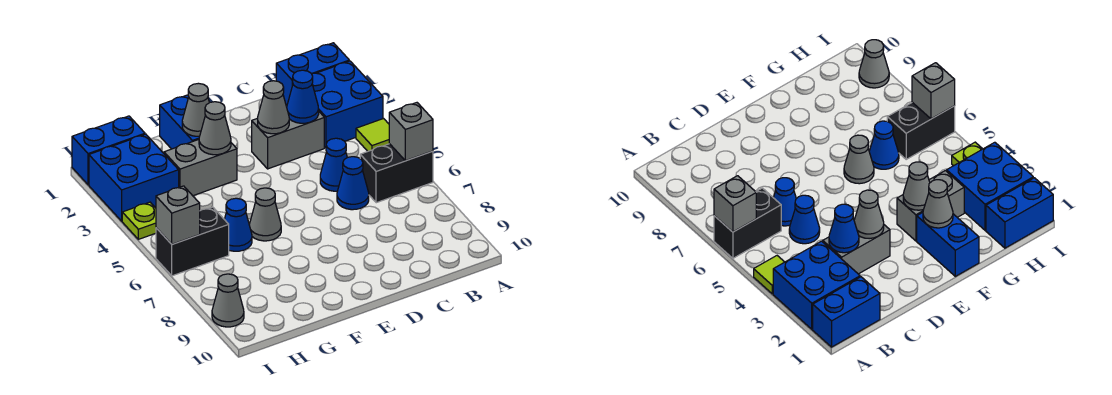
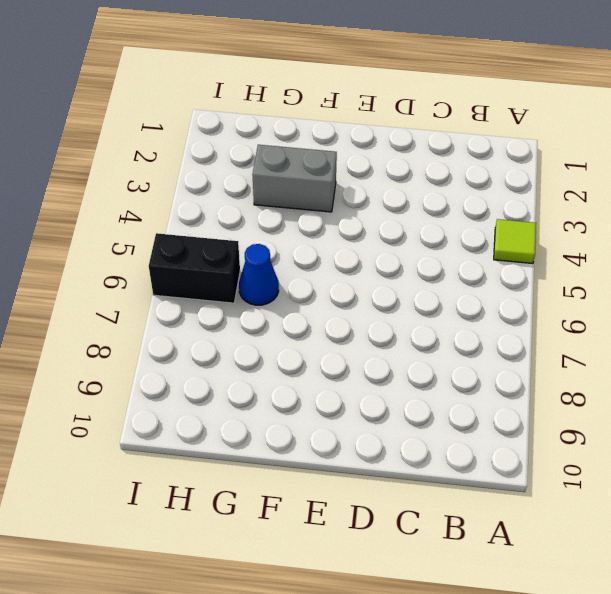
none -> blue brick A1:B1 level 1
none -> blue brick A2:B3 level 1
none -> black brick A6:B6 level 1

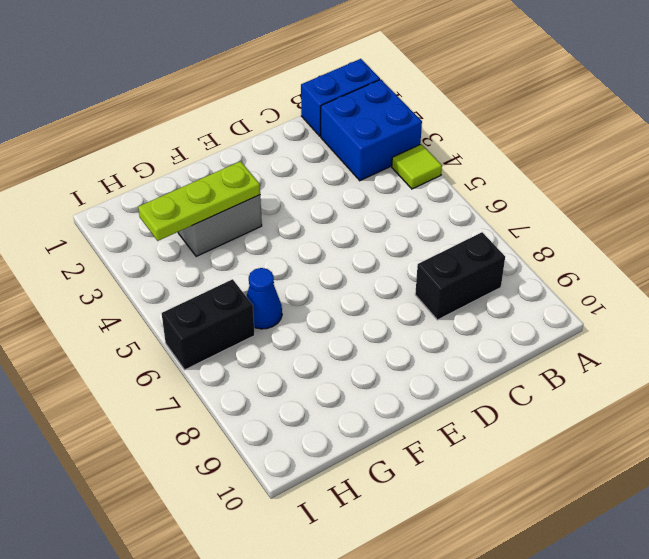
black brick B8:C8 level 1 -> black brick A6:B6 level 1
lime plate F3:H3 level 2 -> grey cone F3 level 2
none -> grey brick C3:D3 level 1
none -> blue cone C5 level 1
none -> blue cone C6 level 1

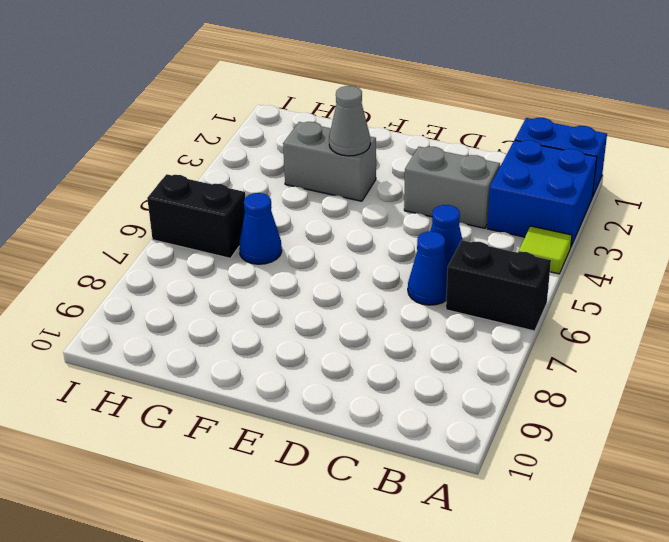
none -> blue brick F1:F2 level 1
none -> grey cone F6 level 1
none -> blue brick H1:I1 level 1

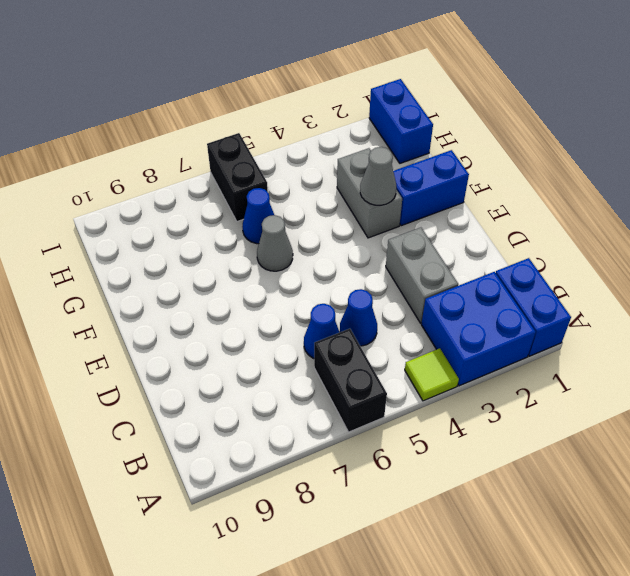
none -> blue brick H2:I3 level 1
none -> lime plate I4 level 1
none -> grey cone I9 level 1

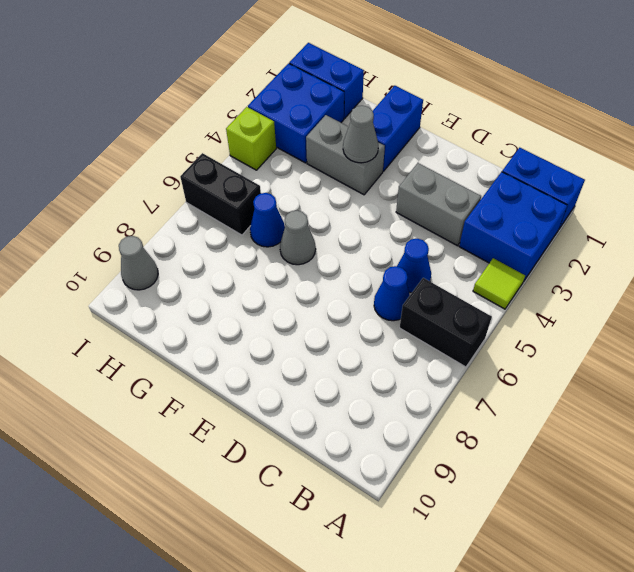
lime brick I4 level 1 -> lime plate I4 level 1
none -> grey brick A6 level 2
none -> blue cone C3 level 2
none -> grey cone D3 level 2

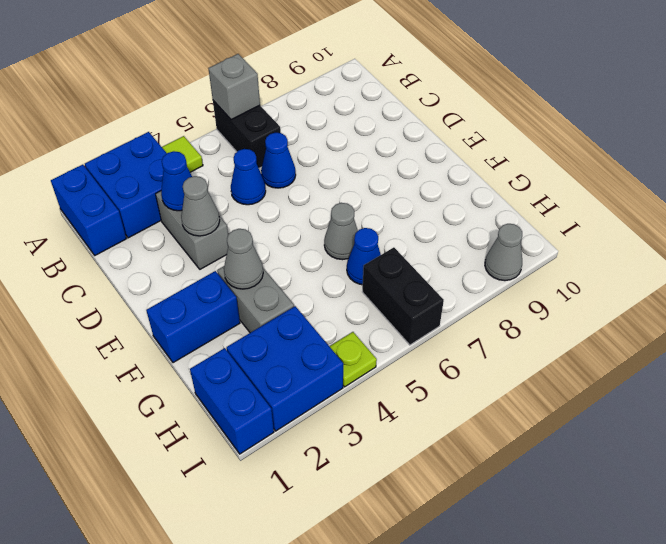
none -> grey cone F2 level 2
none -> grey brick I6 level 2

